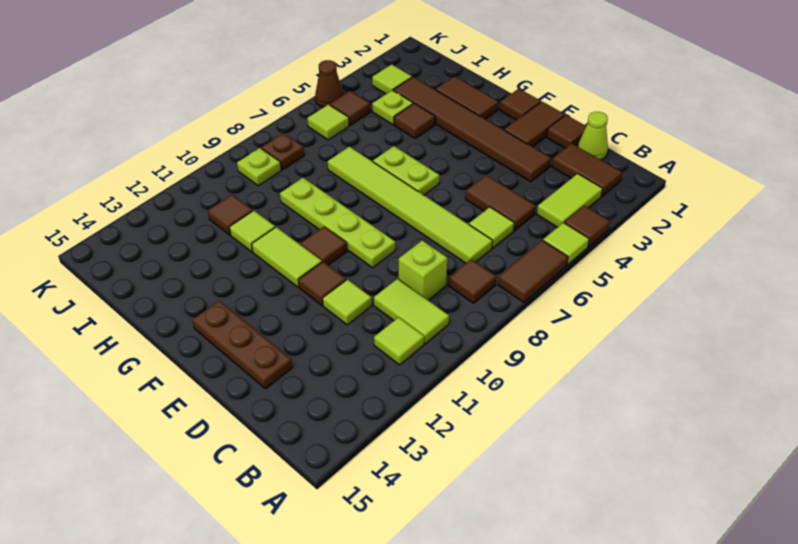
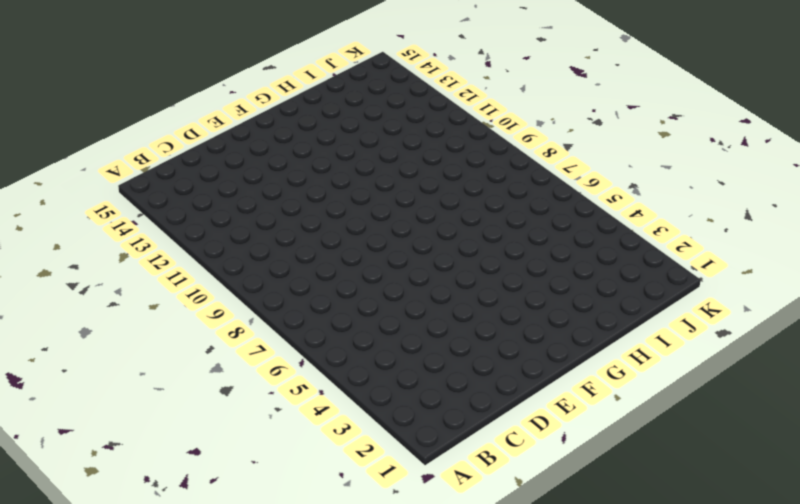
none -> brown tile A4 level 1
none -> lime tile A5 level 1
none -> brown tile A6:A7 level 1
none -> brown tile B2:C2 level 1

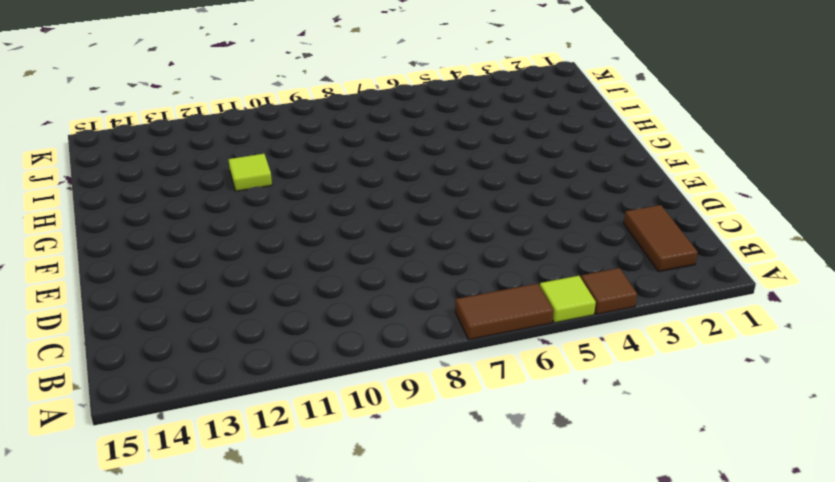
none -> lime tile B3:B4 level 1
none -> brown tile B8 level 1
none -> lime tile B10:C10 level 1
none -> lime tile B11 level 1

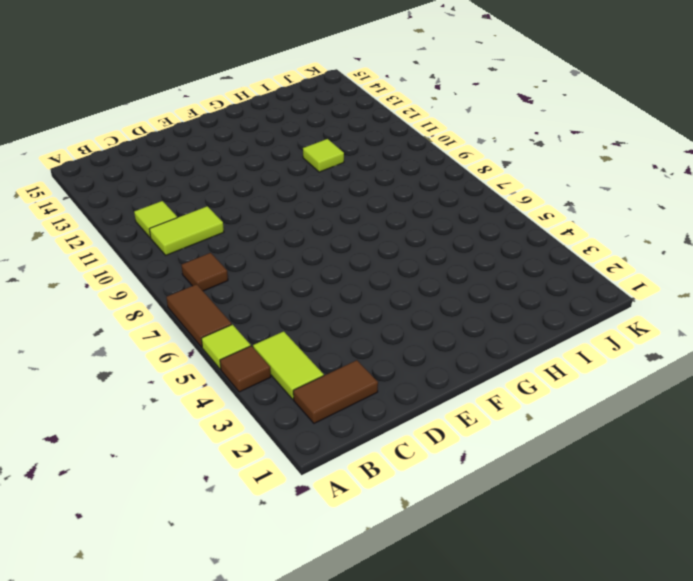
none -> lime cone C1 level 1
none -> brown tile C5:D5 level 1
none -> lime tile C6 level 1
none -> lime tile C7:H7 level 1

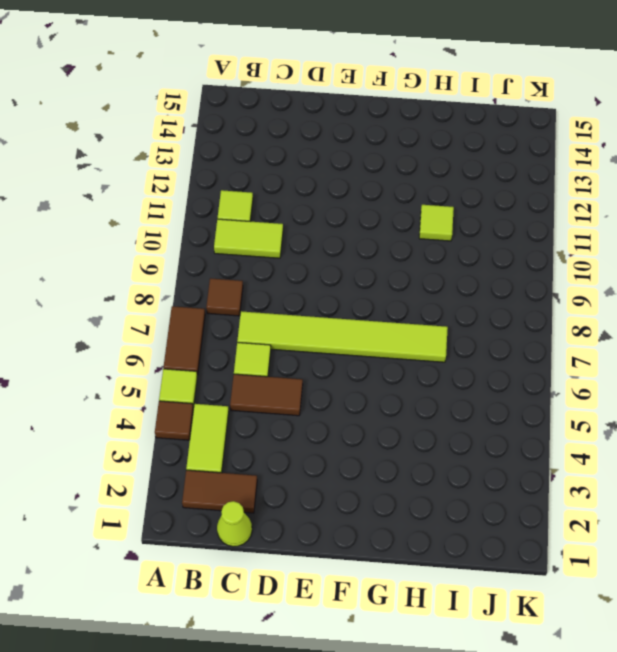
none -> lime brick C9 level 1
none -> brown tile D1 level 1
none -> brown tile D3:I3 level 1
none -> lime tile D11 level 1

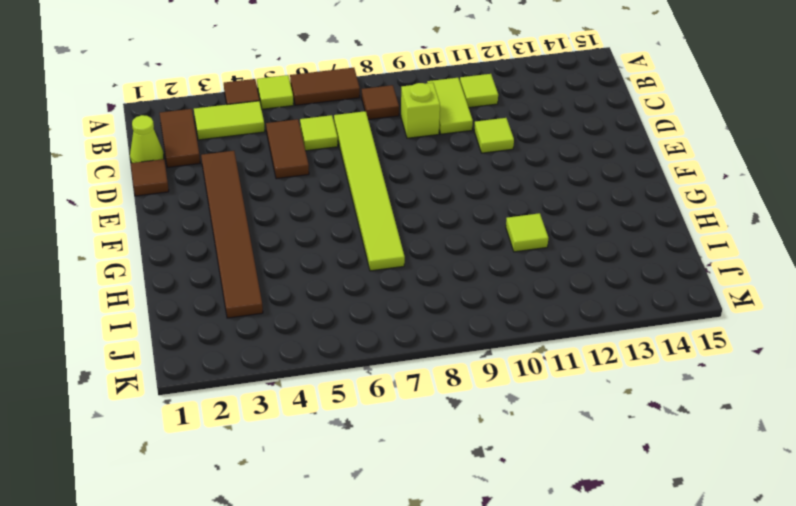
none -> brown plate D14:F14 level 1
none -> brown tile E1:E2 level 1
none -> lime plate E9:H9 level 1
none -> brown tile E11 level 1

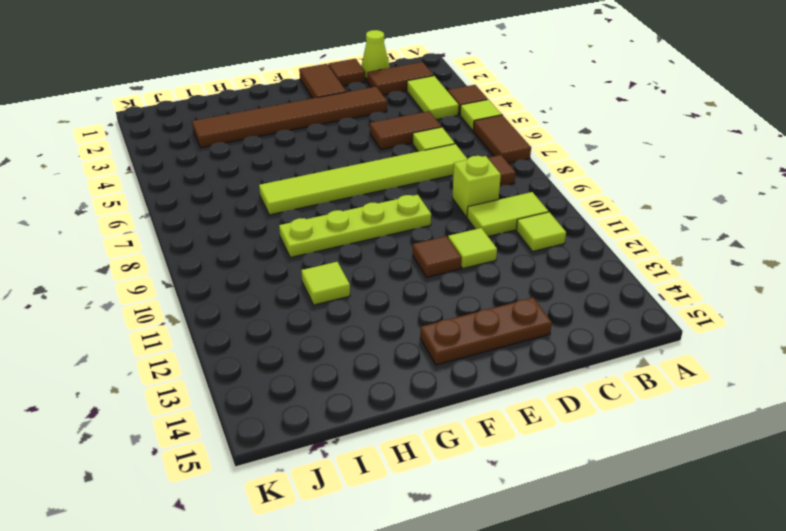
none -> brown tile F1 level 1
none -> lime plate F6:G6 level 1
none -> brown tile F10 level 1
none -> lime tile F11:G11 level 1

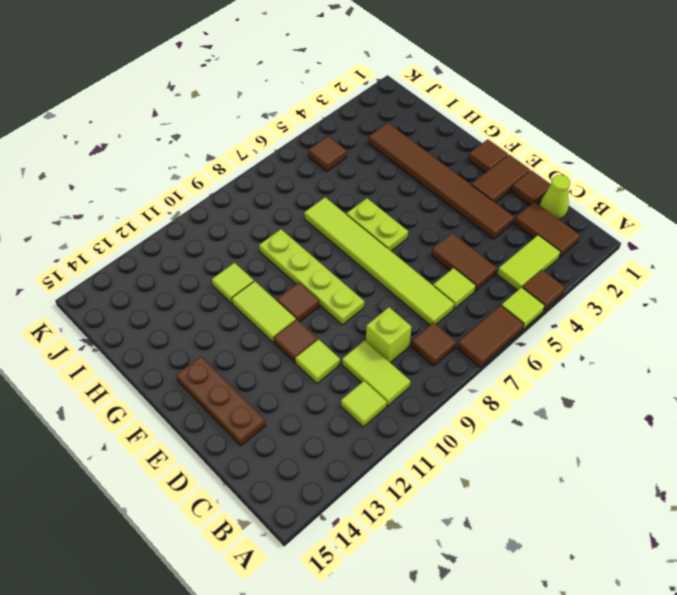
none -> brown tile G2:H2 level 1
none -> brown tile H4 level 1
none -> lime plate I4 level 1
none -> brown tile I11 level 1

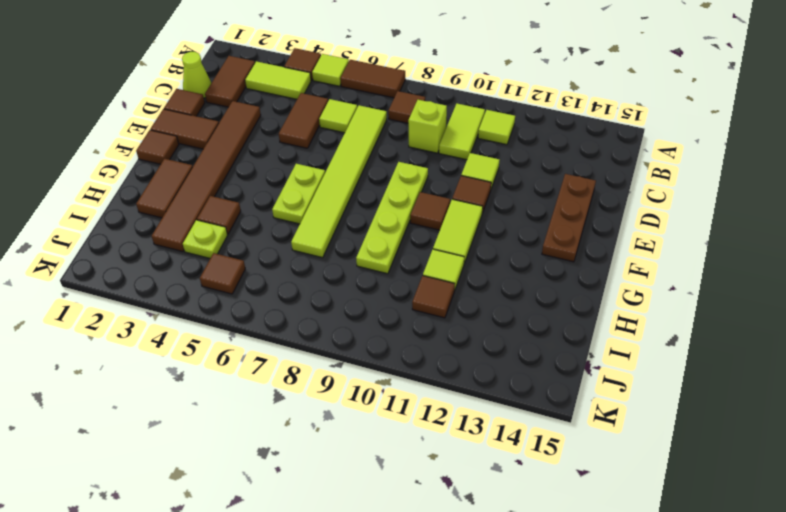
none -> lime tile J3 level 1
none -> lime tile J6 level 1
none -> brown plate J8 level 1
none -> lime plate J9 level 1

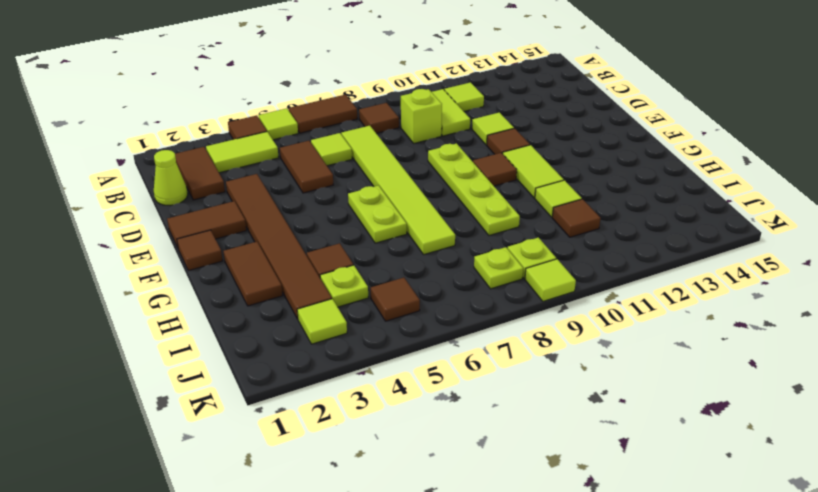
lime plate J8 level 1 -> brown plate J8 level 1
lime tile K9 level 1 -> lime tile J6 level 1
none -> brown tile D1 level 1
none -> brown plate D14:F14 level 1
none -> brown cone K5 level 1

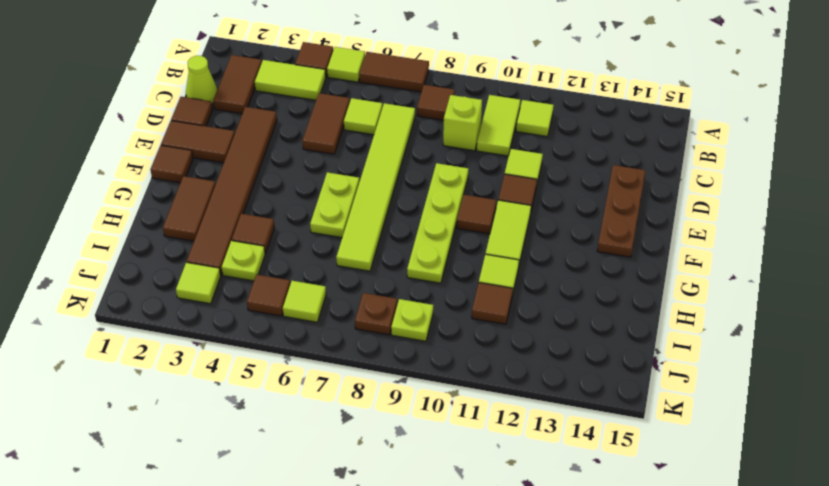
none -> brown cone K5 level 1

